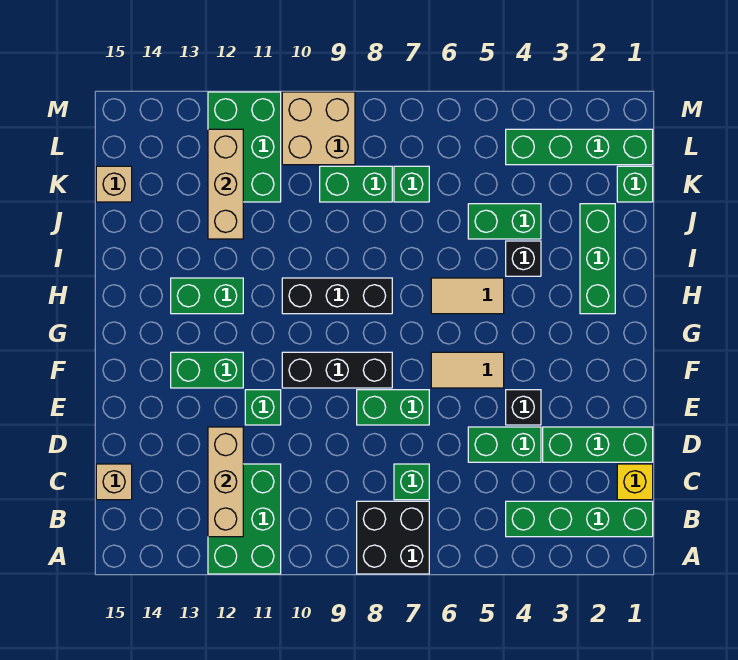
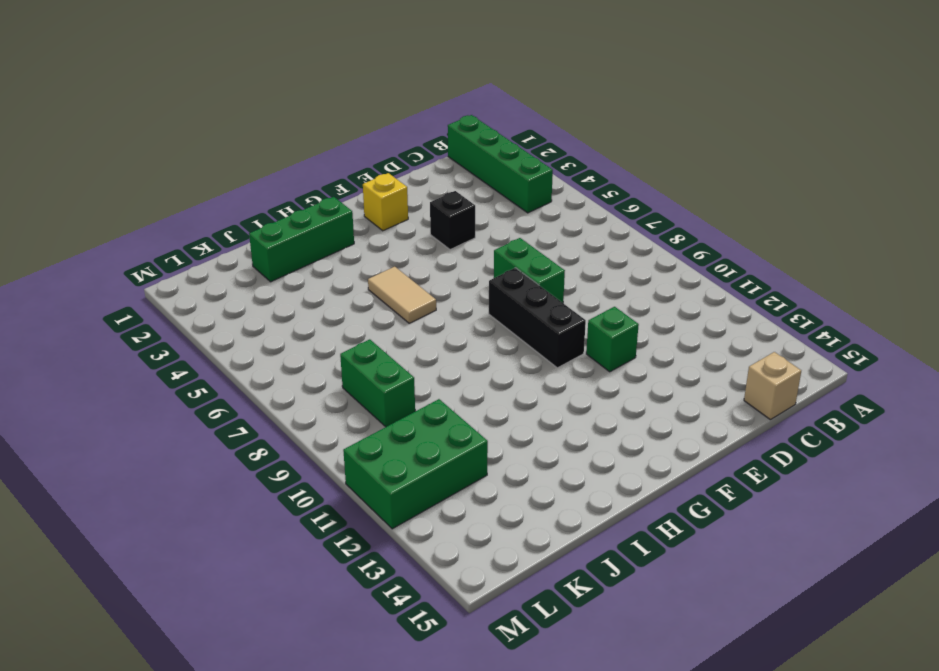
yellow brick F2 level 1 -> yellow brick C1 level 1
none -> black brick A7:B8 level 1
none -> green brick A11:C12 level 1
none -> green brick C7 level 1

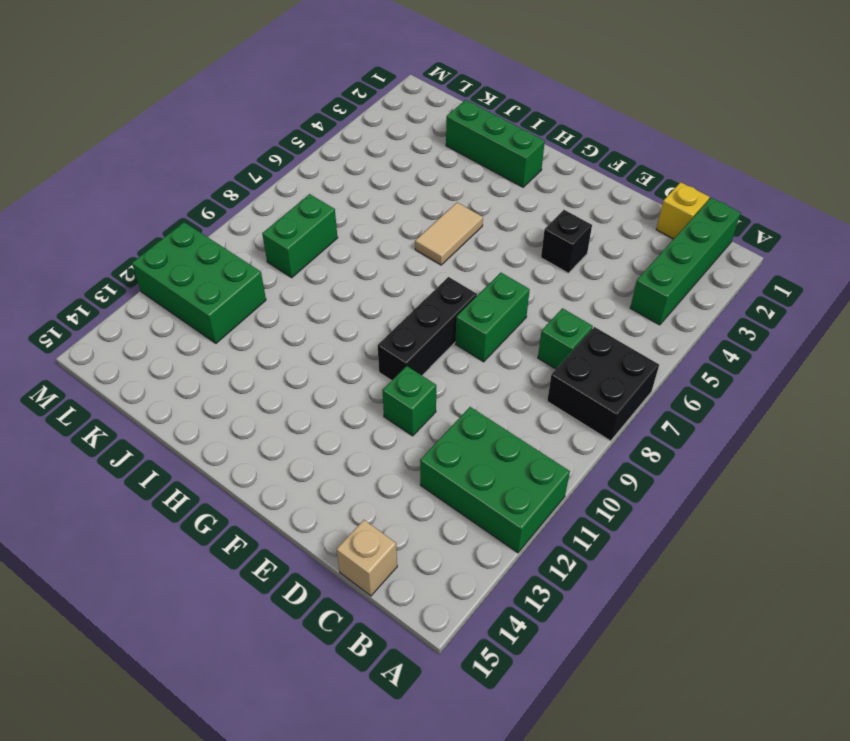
none -> green brick D1:D3 level 1
none -> green brick D4:D5 level 1
none -> tan tile F5:F6 level 1

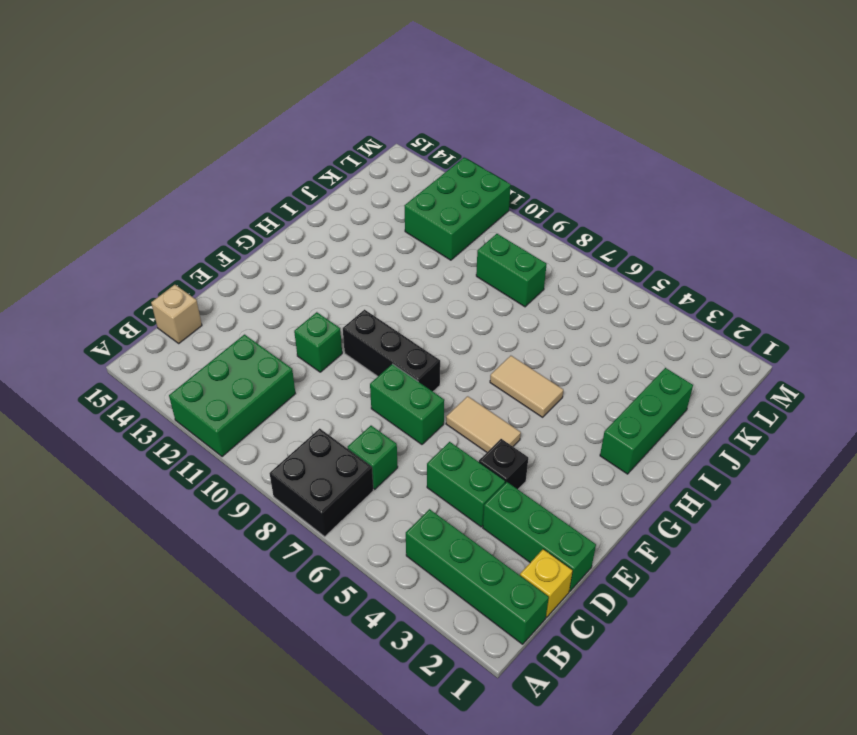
none -> green brick F12:F13 level 1
none -> black brick H8:H10 level 1
none -> green brick H12:H13 level 1

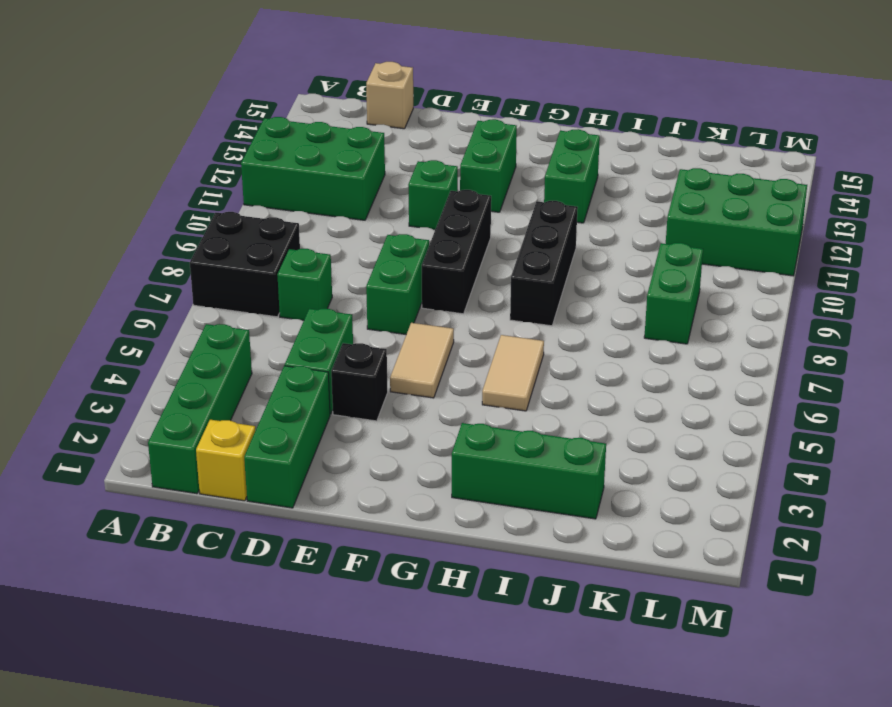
none -> black brick I4 level 1
none -> green brick J4:J5 level 1
none -> green brick K1 level 1

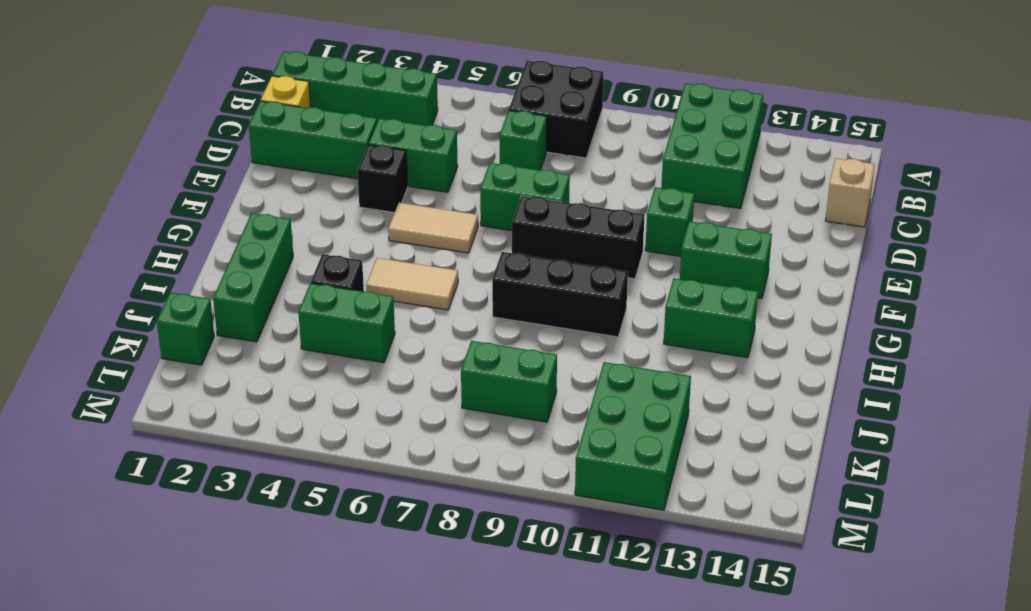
none -> green brick K7 level 1
none -> tan brick K15 level 1
none -> green brick L1:L4 level 1

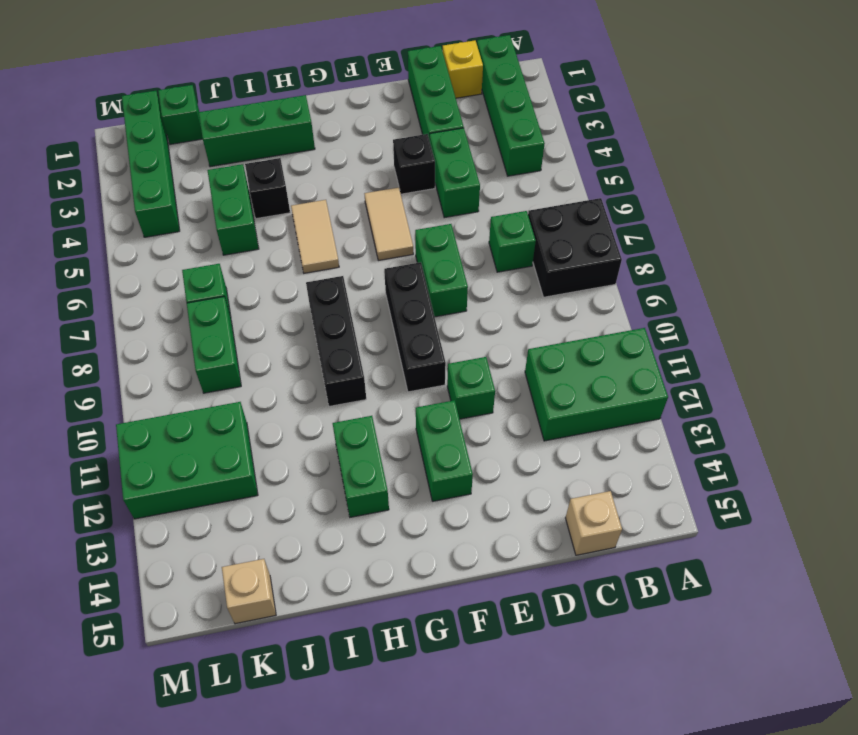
none -> tan brick L9:M10 level 1
none -> tan brick B12:D12 level 2
none -> tan brick J12:L12 level 2

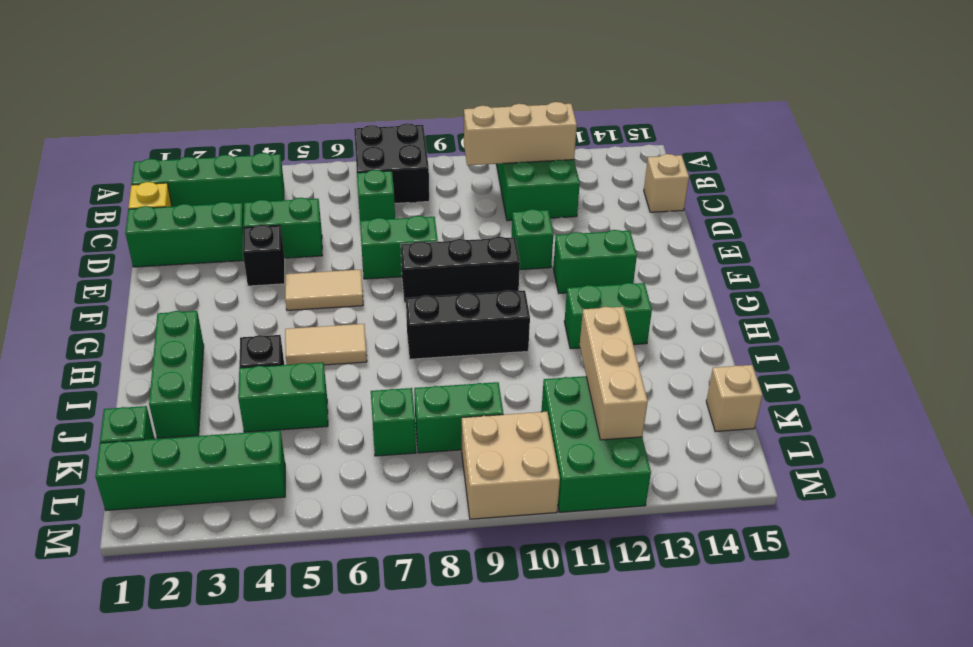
tan brick B10:B12 level 2 -> tan brick B12:D12 level 2

